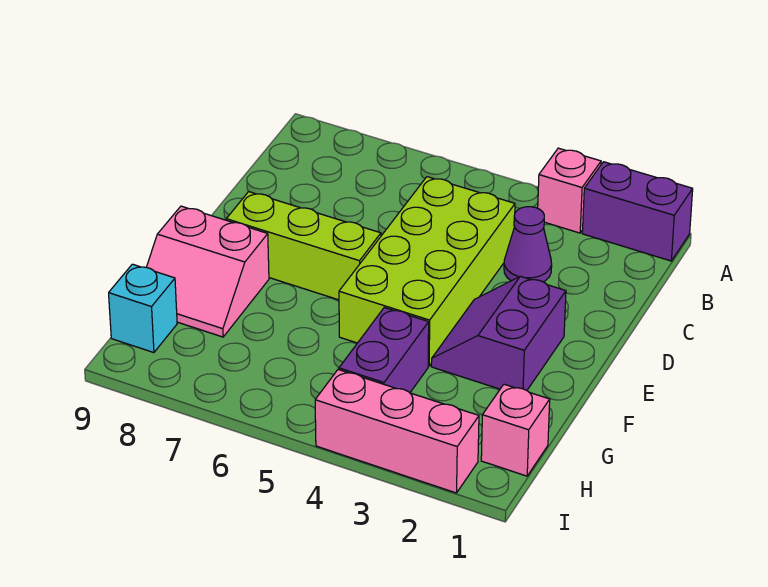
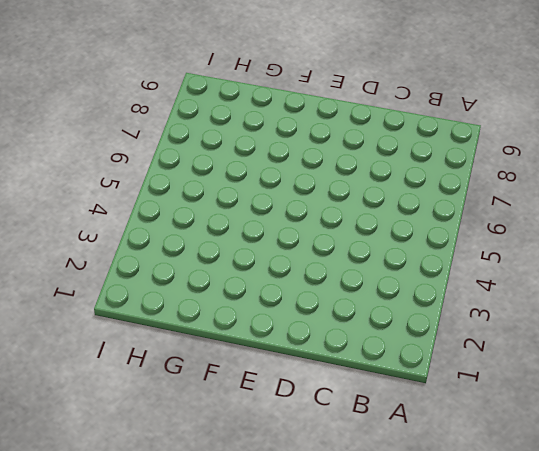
none -> purple brick A1:A2 level 1
none -> pink brick A3 level 1

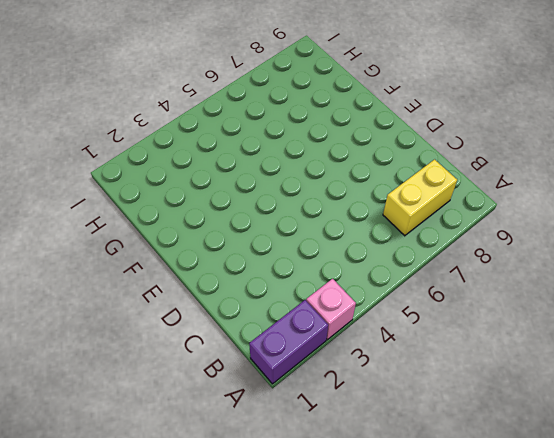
yellow brick B7:B8 level 1 -> none
none -> purple cone C3 level 1
none -> lime brick C4:F5 level 1

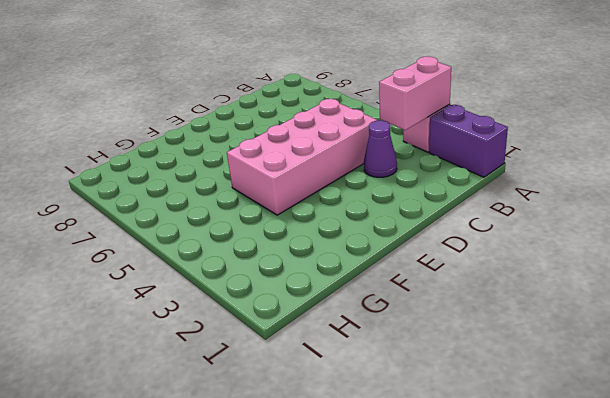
pink brick A3:B3 level 2 -> none
pink brick C4:F5 level 1 -> lime brick C4:F5 level 1
none -> purple slope E2:F3 level 1 top 2
none -> lime brick E6:E8 level 1

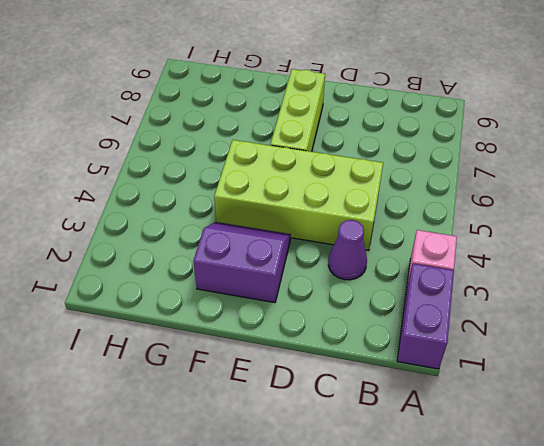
none -> pink slope F8:G9 level 1 top F
none -> purple brick G4:H4 level 1

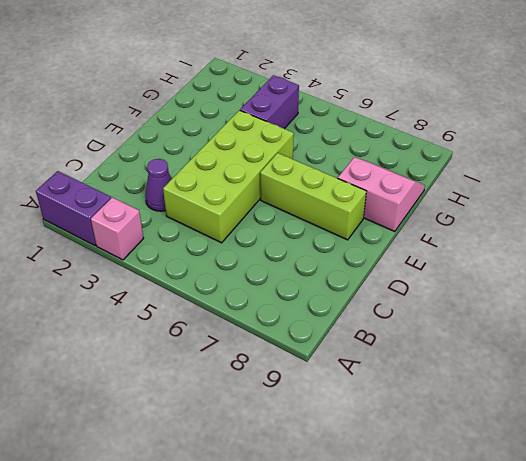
none -> purple slope E2:F3 level 1 top 2
none -> pink brick H1 level 1

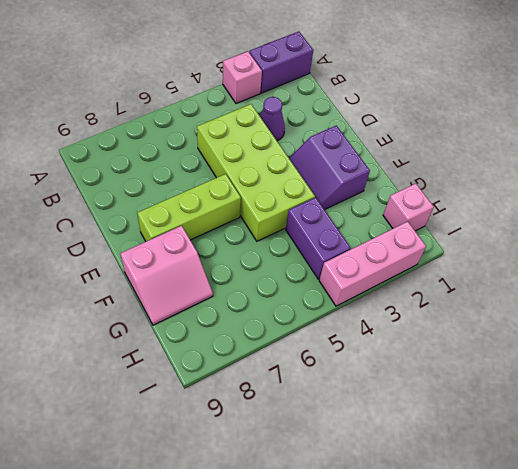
none -> cyan brick H9 level 1

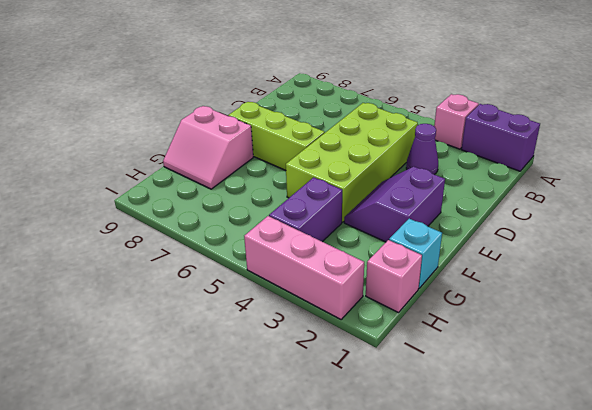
cyan brick G1 level 1 -> cyan brick H9 level 1

